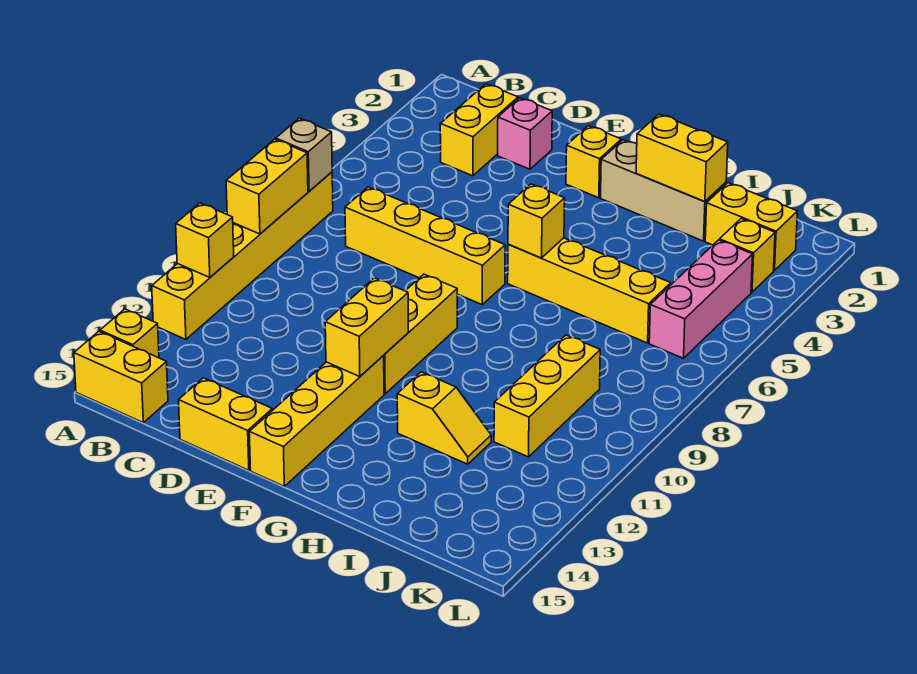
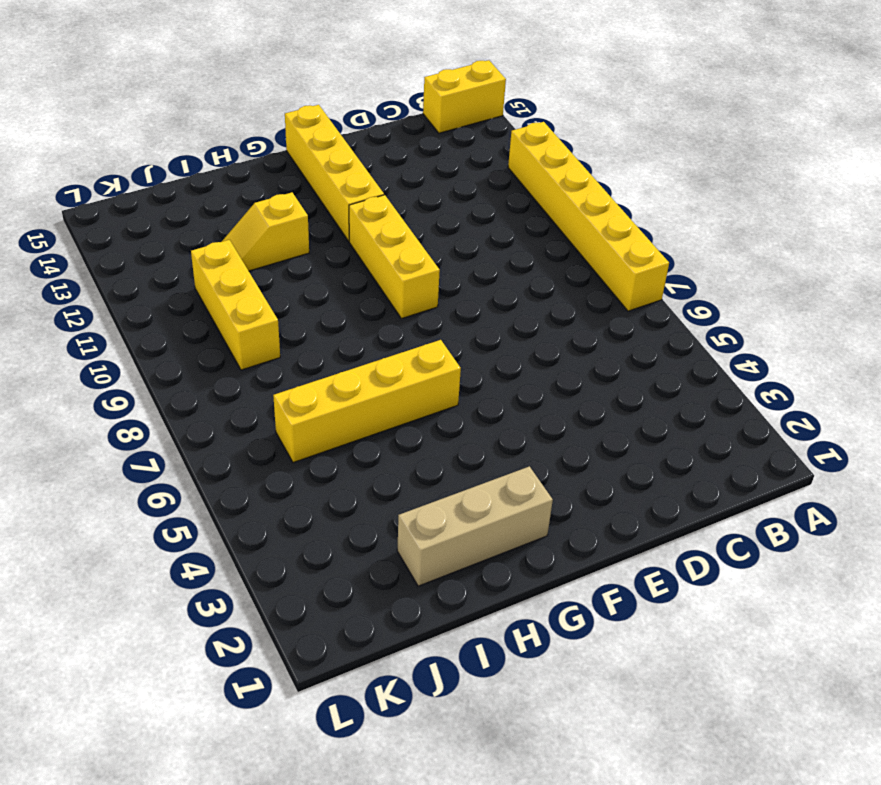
none -> yellow brick A14 level 1
none -> yellow brick C2:C3 level 1
none -> yellow brick C7:F7 level 1

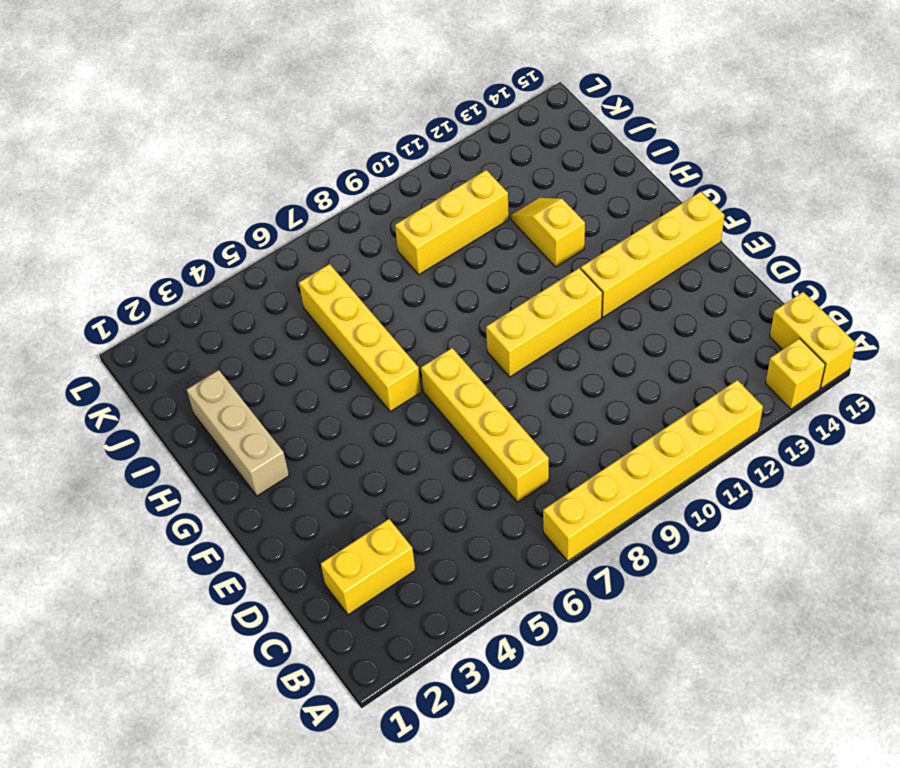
none -> pink brick D2 level 1
none -> yellow brick D15:E15 level 1
none -> yellow brick F2 level 1

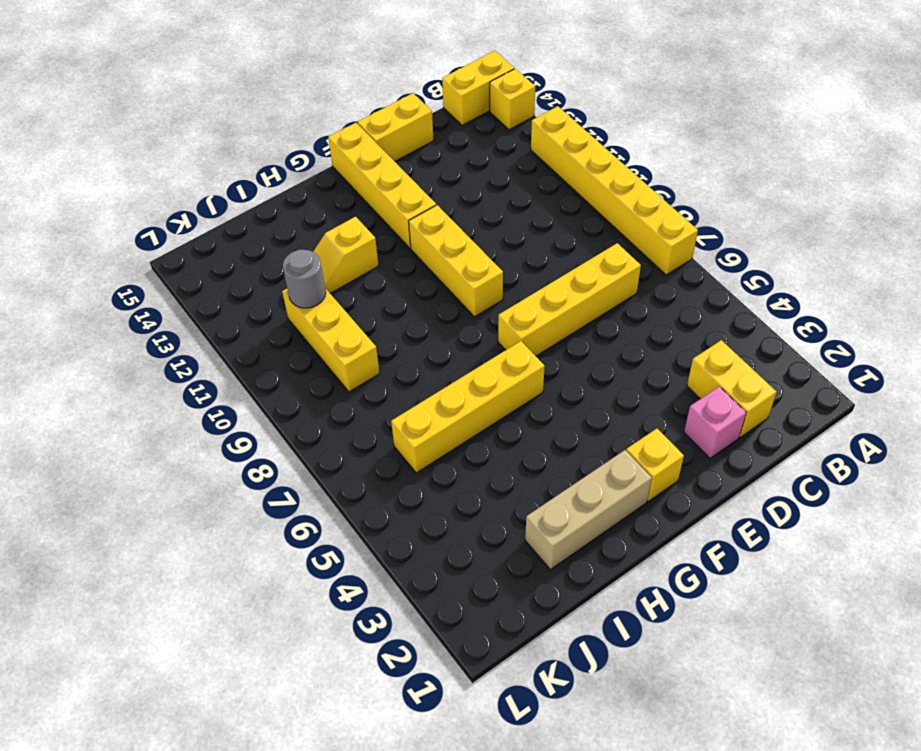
grey round brick J11 level 2 -> none
none -> yellow brick J2:K2 level 1
none -> yellow brick K3 level 1
none -> pink brick K4:K6 level 1

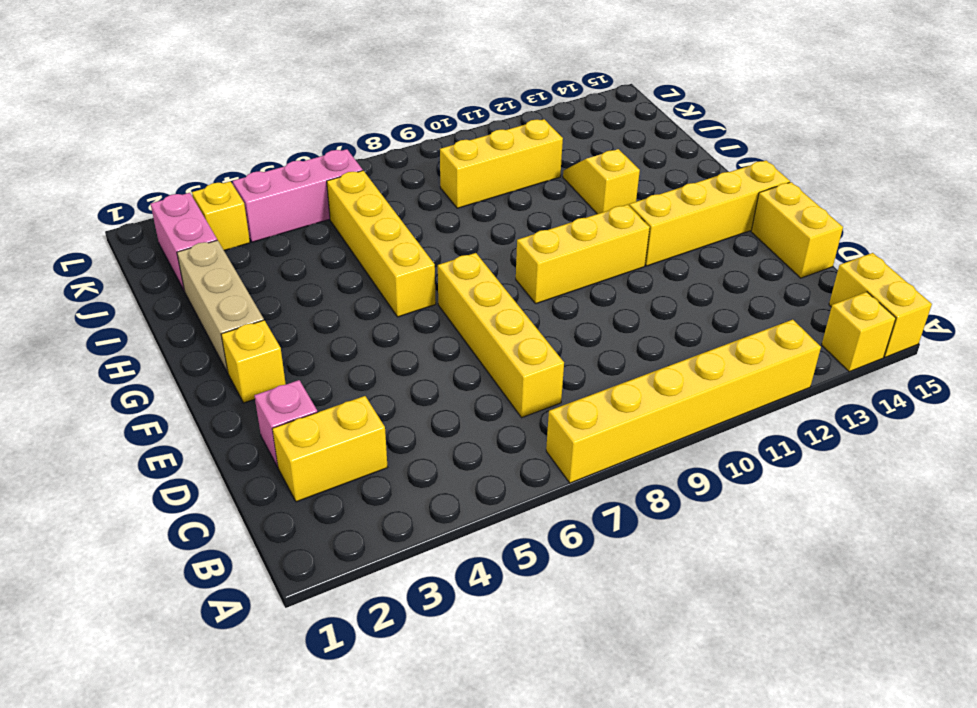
pink brick J2:K2 level 1 -> yellow brick J2:K2 level 1
none -> tan brick A7 level 2
none -> yellow brick A8:A9 level 2
none -> yellow brick A11 level 2

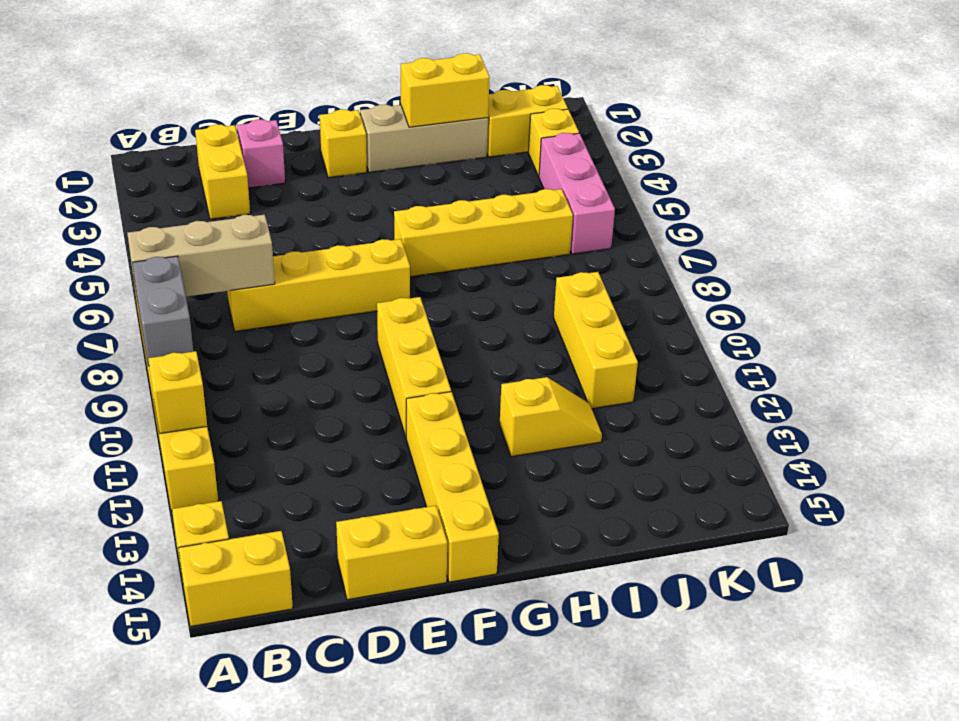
tan brick A7:C7 level 2 -> tan brick A7 level 2
grey brick A8:A9 level 2 -> yellow brick A8:A9 level 2
none -> yellow brick F11:F12 level 2
none -> yellow brick G6 level 2

